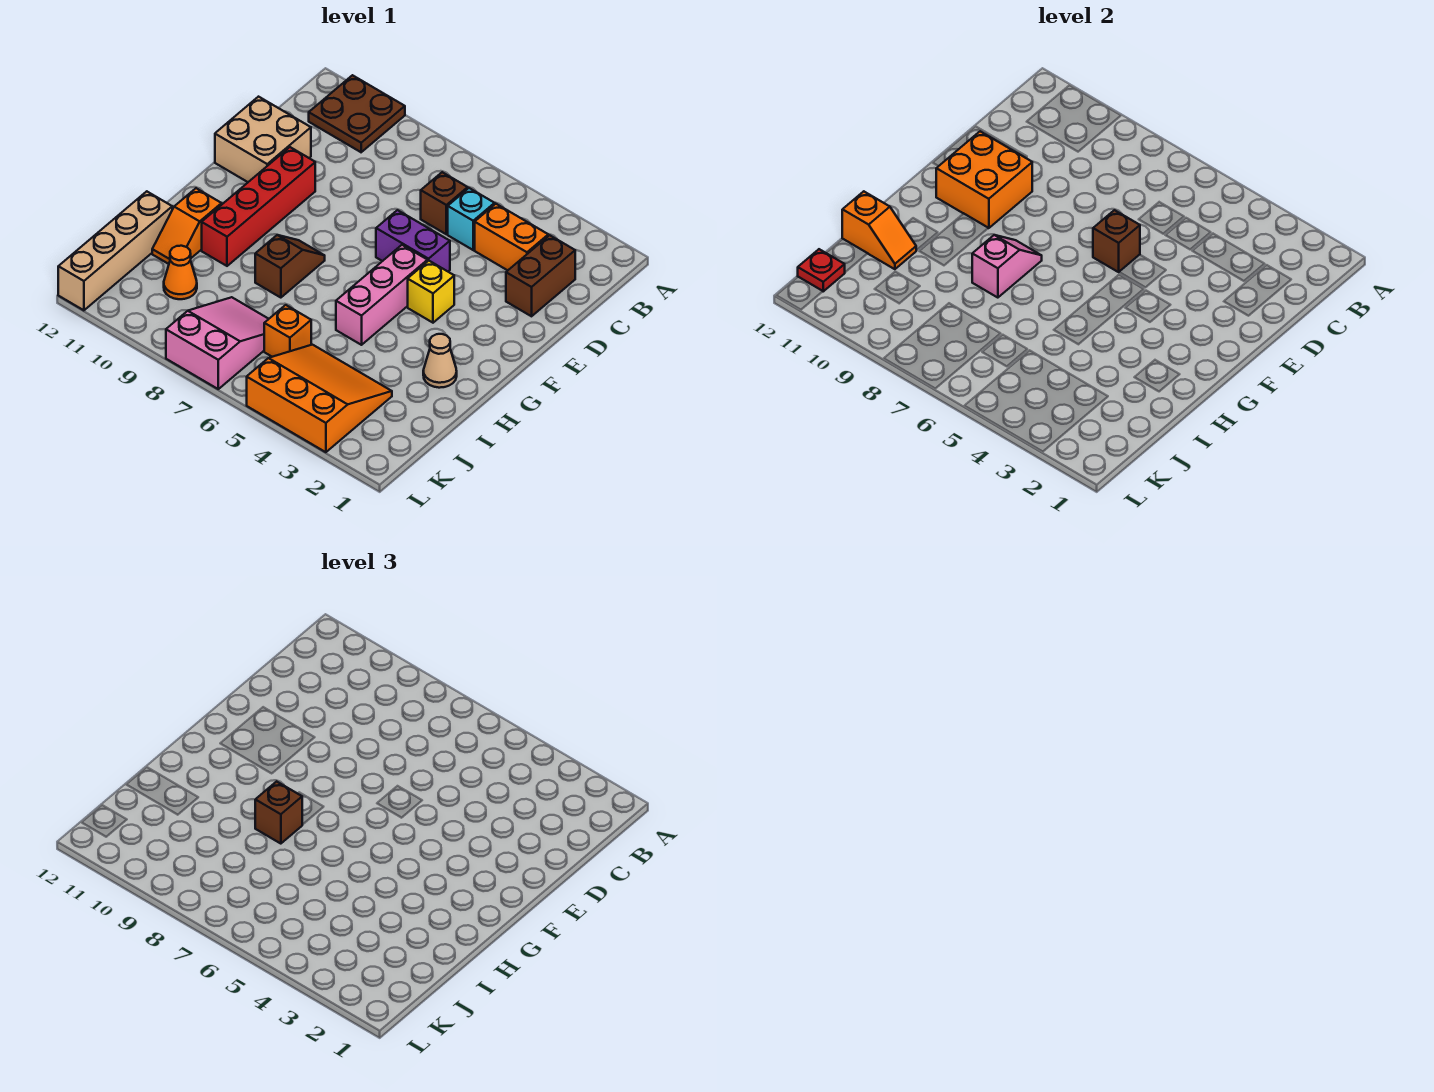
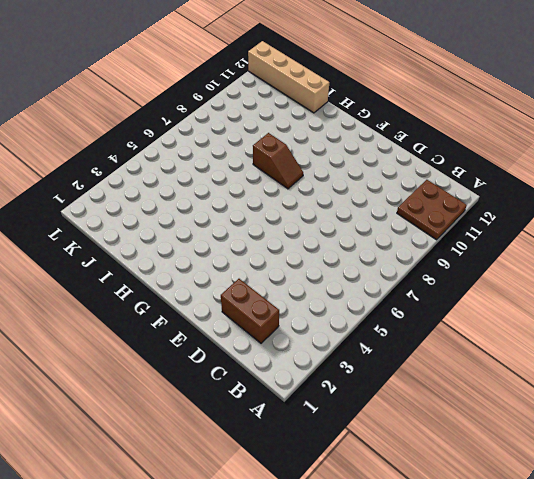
none -> orange brick C3:C4 level 1
none -> cyan brick C5 level 1
none -> brown brick C6 level 1

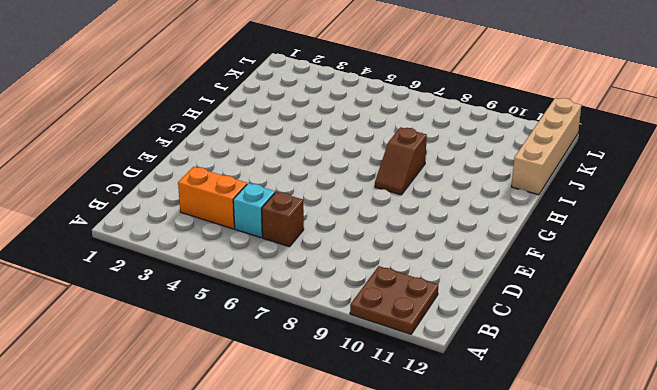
none -> brown brick C2:D2 level 1
none -> tan brick D11:E12 level 1
none -> purple brick E5:E6 level 1

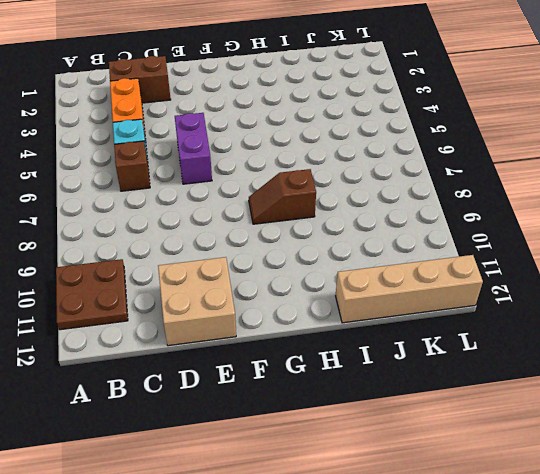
none -> red brick E10:H10 level 1
none -> yellow brick F4 level 1
none -> pink brick F5:H5 level 1

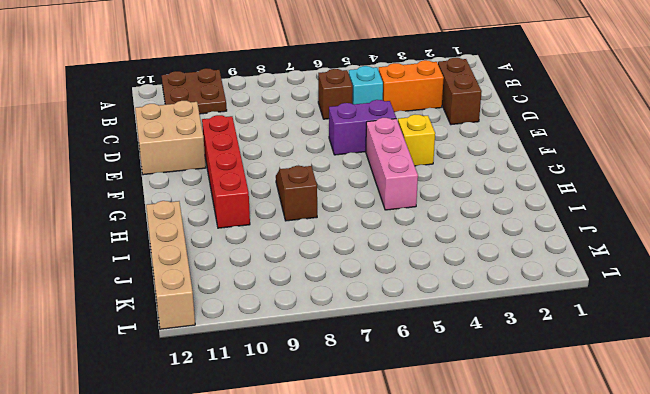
none -> tan cone H2 level 1
none -> orange slope H11:I11 level 1 top H
none -> orange slope J3:L5 level 1 top L

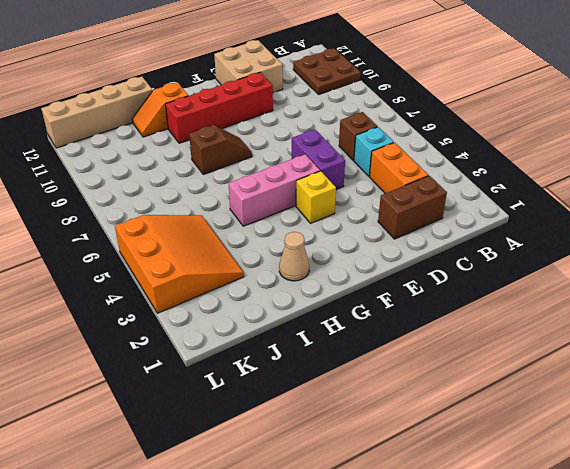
none -> orange brick J6 level 1
none -> pink slope J7:L8 level 1 top L
none -> orange cone J10 level 1

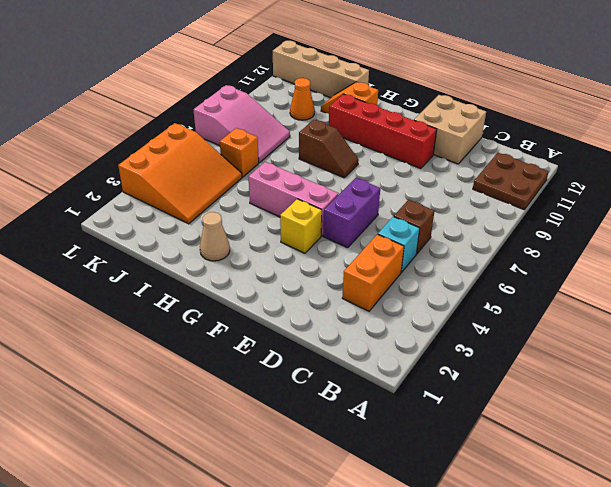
none -> brown brick C2:D2 level 1
none -> brown brick E6 level 2
none -> orange brick E10:F11 level 2

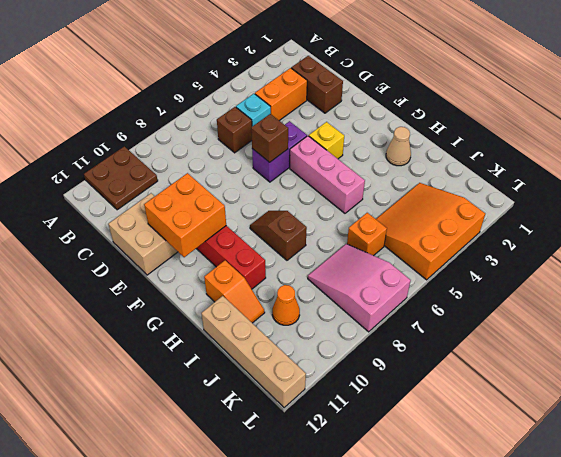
none -> pink slope G8:H8 level 2 top H
none -> orange slope I11:I12 level 2 top 12
none -> red plate K12 level 2

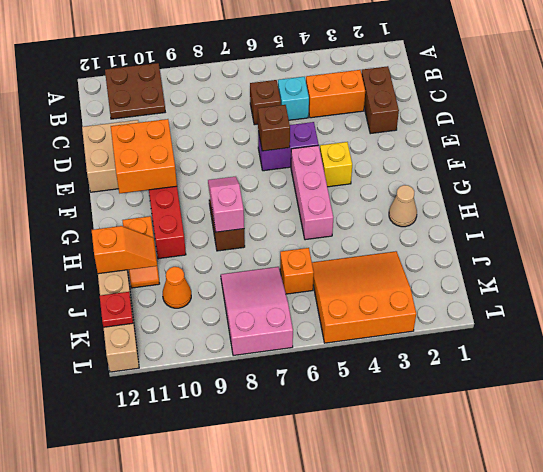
none -> brown brick H8 level 3

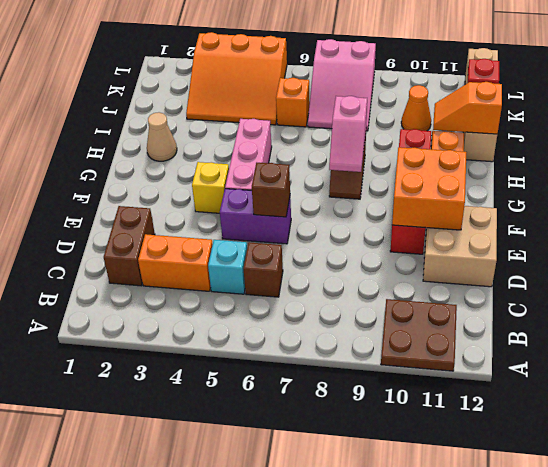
none -> brown brick H8 level 3

